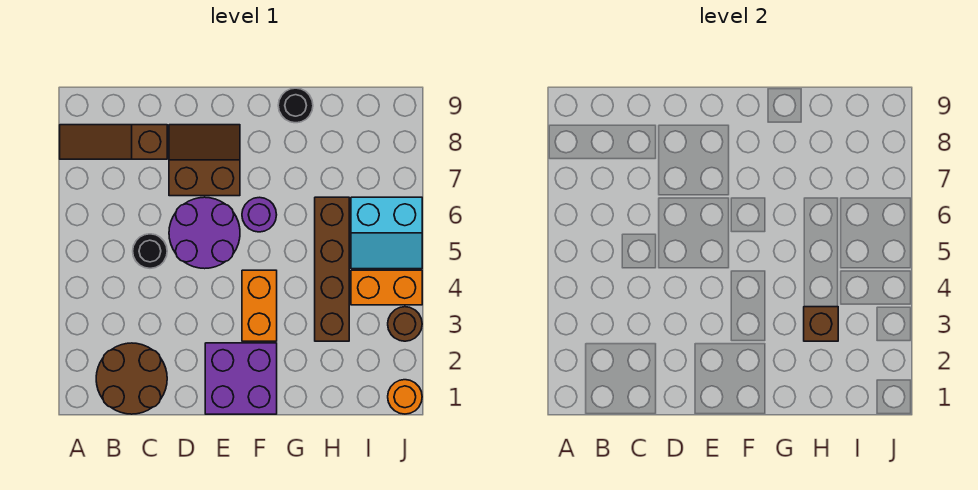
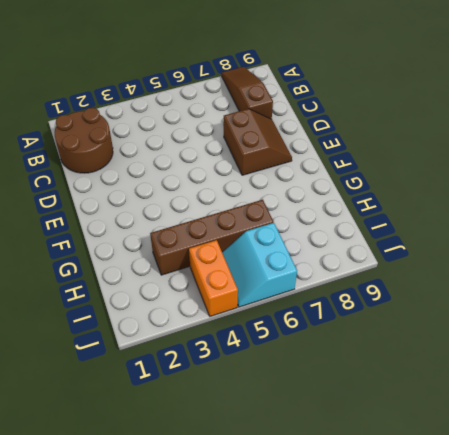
none -> black round brick C5 level 1
none -> purple round brick D5:E6 level 1
none -> purple brick E1:F2 level 1

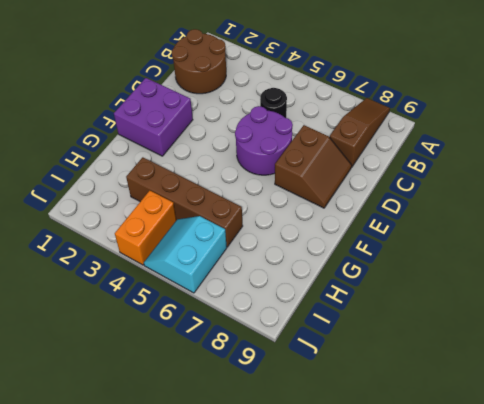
none -> orange brick F3:F4 level 1
none -> purple round brick F6 level 1
none -> black round brick G9 level 1

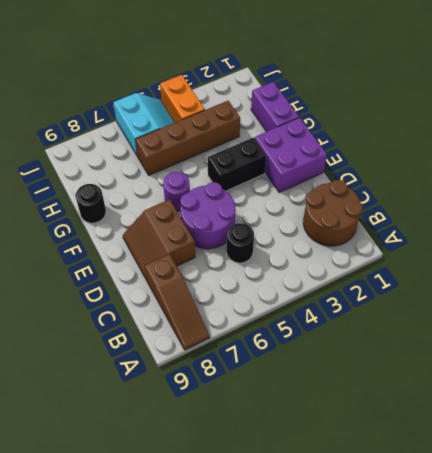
black brick F3:F4 level 1 -> orange brick F3:F4 level 1
purple brick G1:H1 level 1 -> none
none -> orange round brick J1 level 1
none -> brown round brick J3 level 1
none -> brown brick H3 level 2

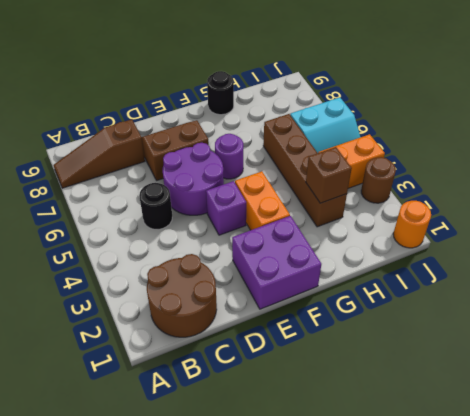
purple brick E4 level 1 -> none

